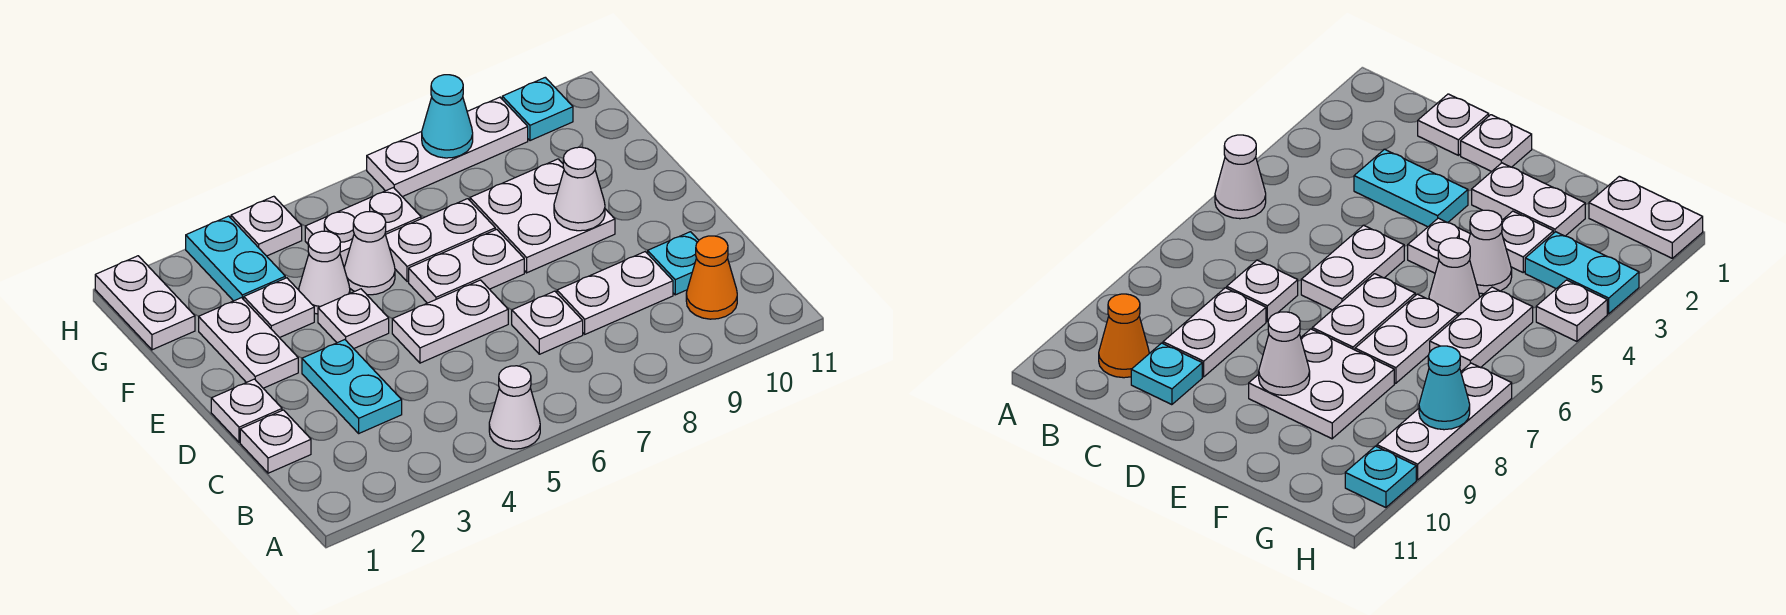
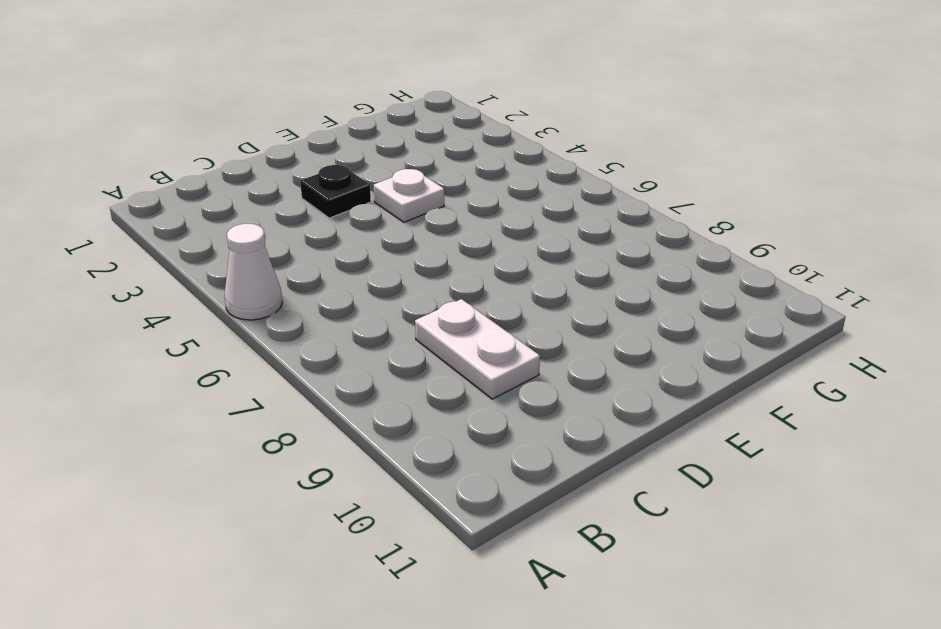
black plate D3 level 1 -> cyan plate C3:D3 level 1
none -> orange cone B10 level 1
none -> white plate C1 level 1
none -> white plate C7 level 1

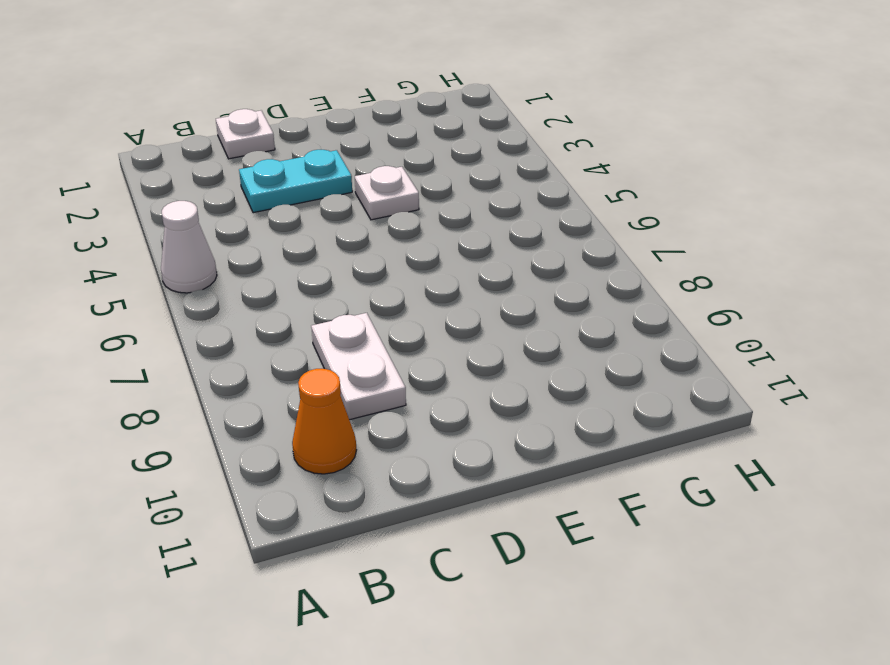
none -> white plate C7 level 1
none -> cyan plate C10 level 1
none -> white plate D1 level 1

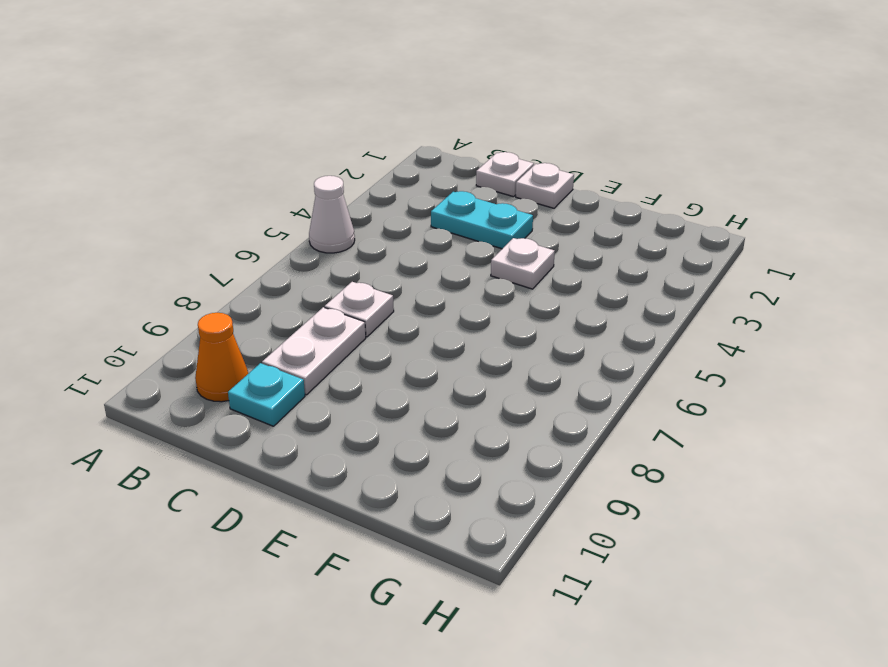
none -> white plate D5:D6 level 1
none -> white plate E2:F2 level 1
none -> white plate E6:E7 level 1

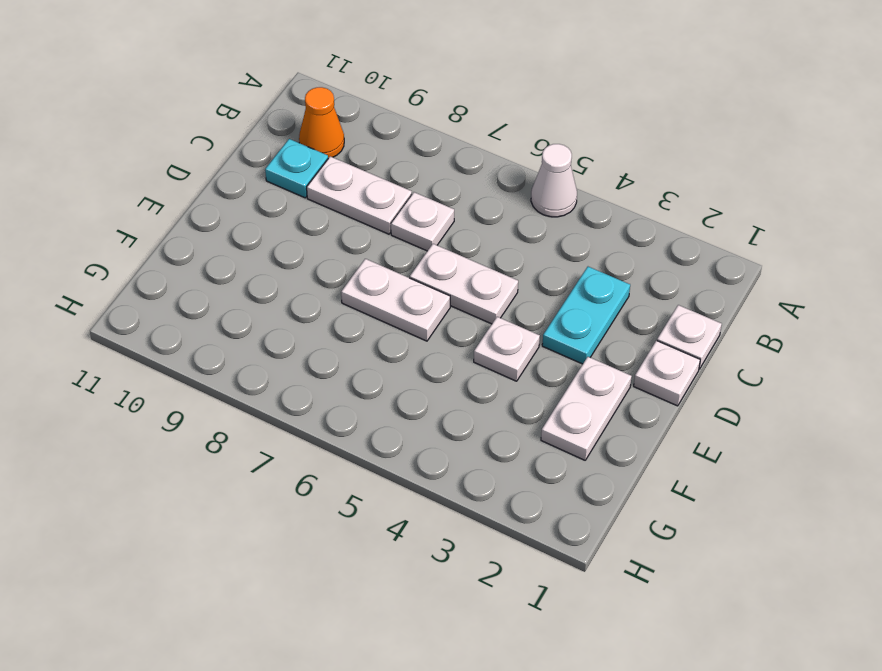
none -> white plate E8:F9 level 1
none -> white plate F3 level 1
none -> white cone F4 level 1

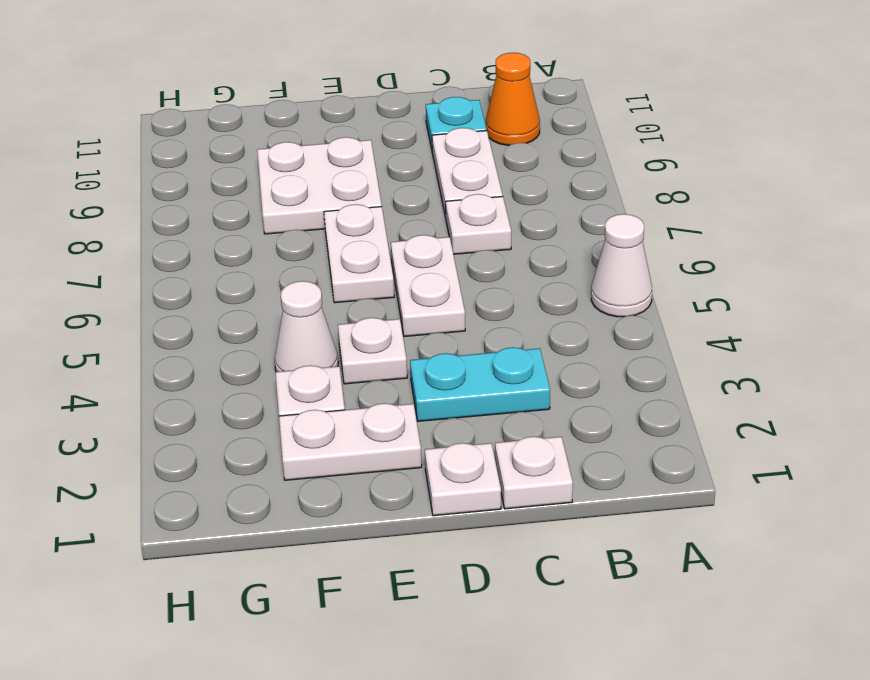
none -> white cone F5 level 1
none -> white plate F6:F7 level 1
none -> white plate G1:H1 level 1

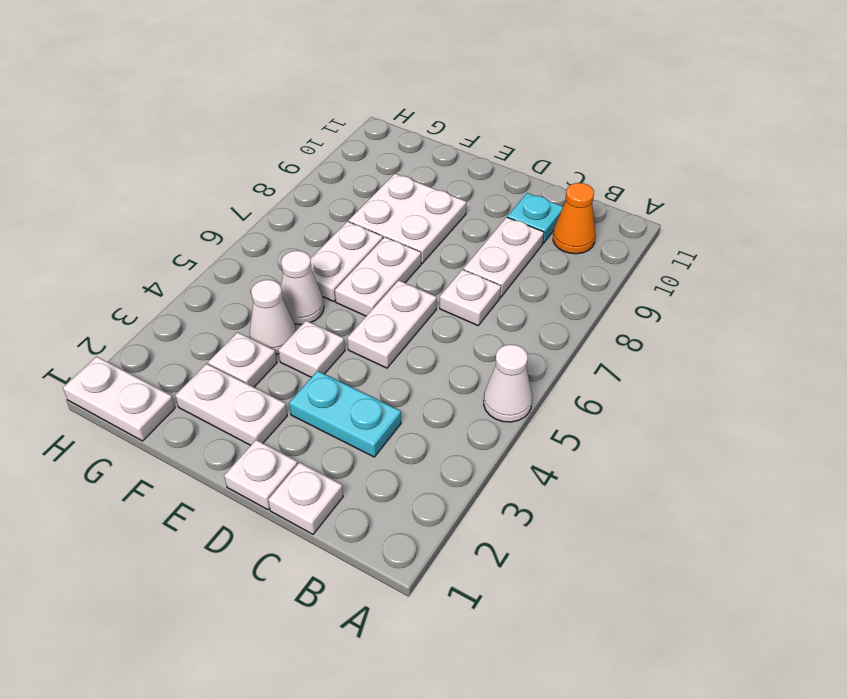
none -> cyan plate G3:H3 level 1
none -> white plate G5:G6 level 1
none -> white plate H4 level 1

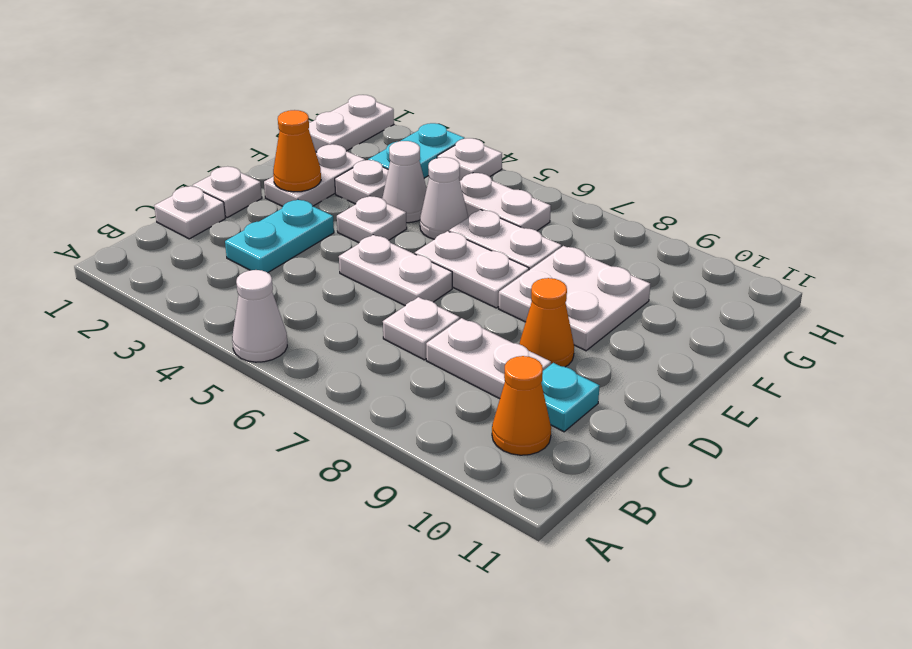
orange cone D9 level 1 -> none
orange cone E2 level 2 -> none
none -> white plate H7:H9 level 1
none -> cyan plate H10 level 1
none -> white cone E9 level 2

